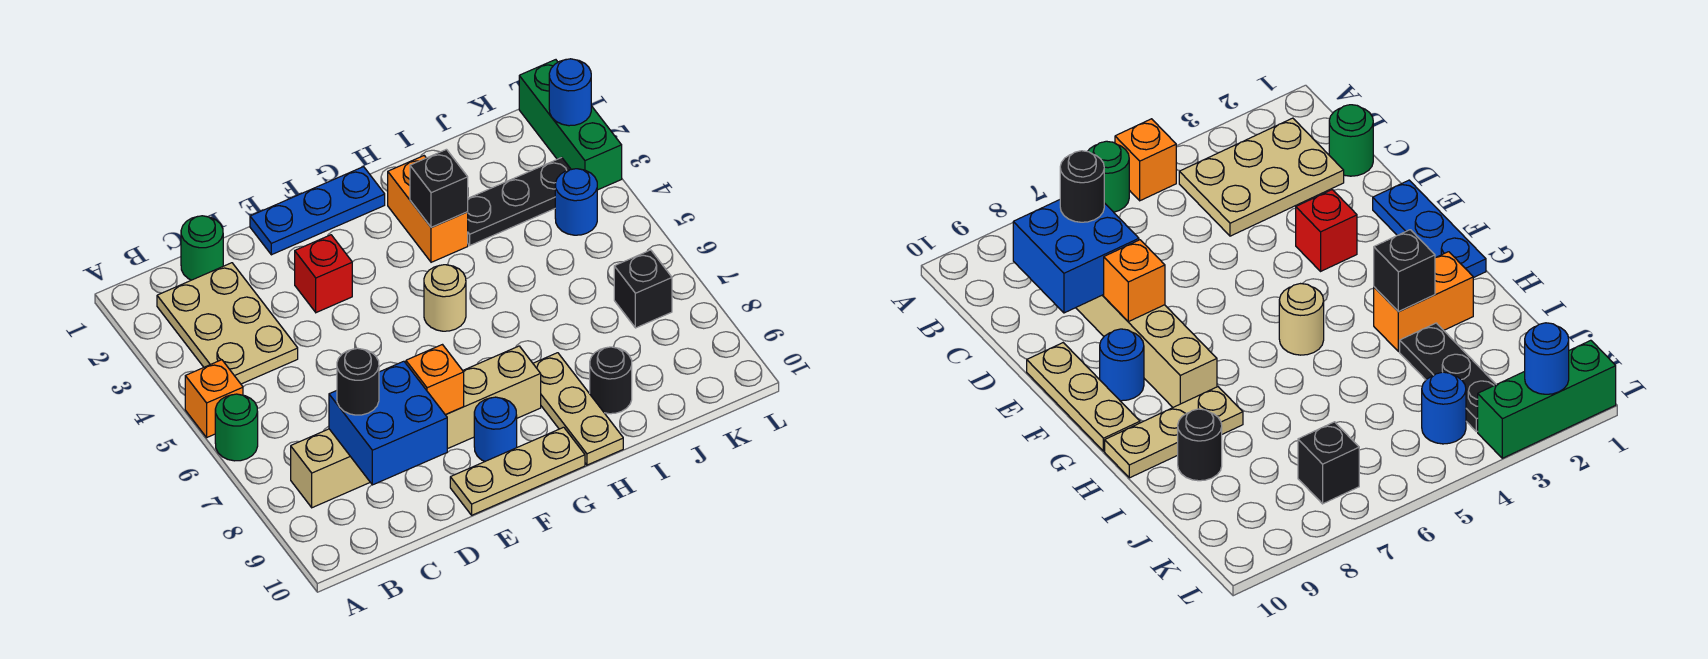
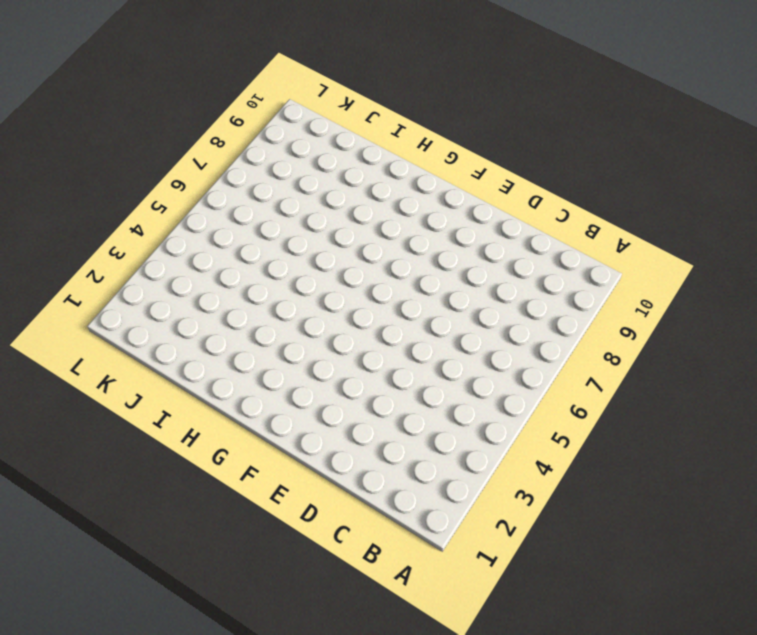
none -> orange brick A5 level 1
none -> green round brick A6 level 1
none -> tan plate B2:C4 level 1

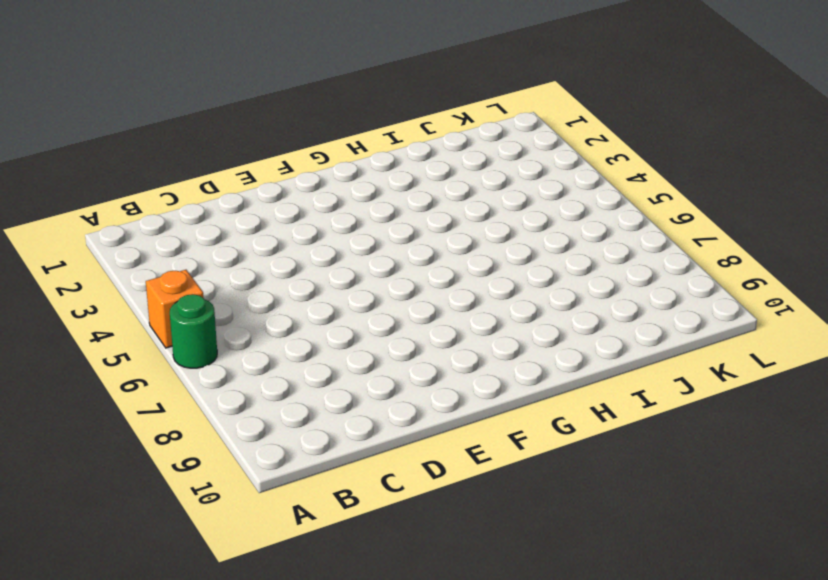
none -> tan plate B2:C4 level 1
none -> tan brick B8:G8 level 1
none -> green round brick C1 level 1

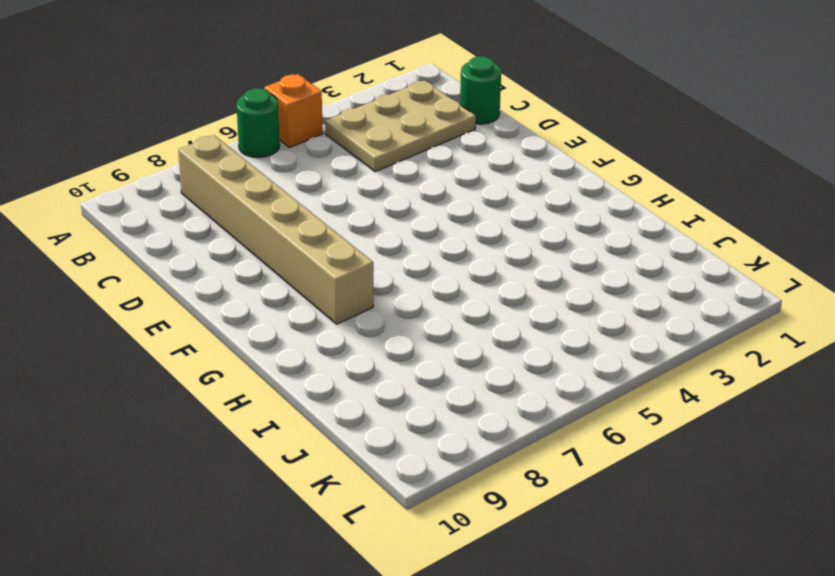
none -> blue plate E1:G1 level 1
none -> red brick E3 level 1
none -> tan plate E10:G10 level 1

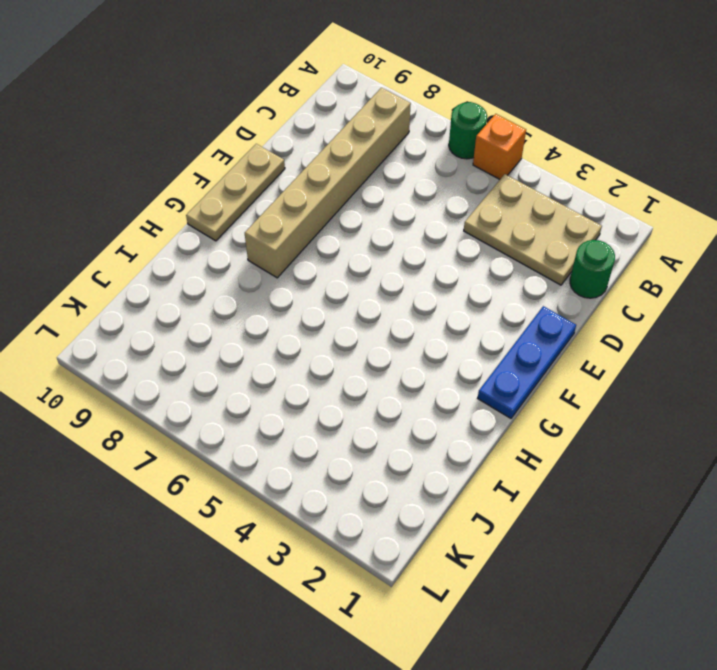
none -> red brick E3 level 1
none -> blue round brick F9 level 1
none -> tan round brick G5 level 1

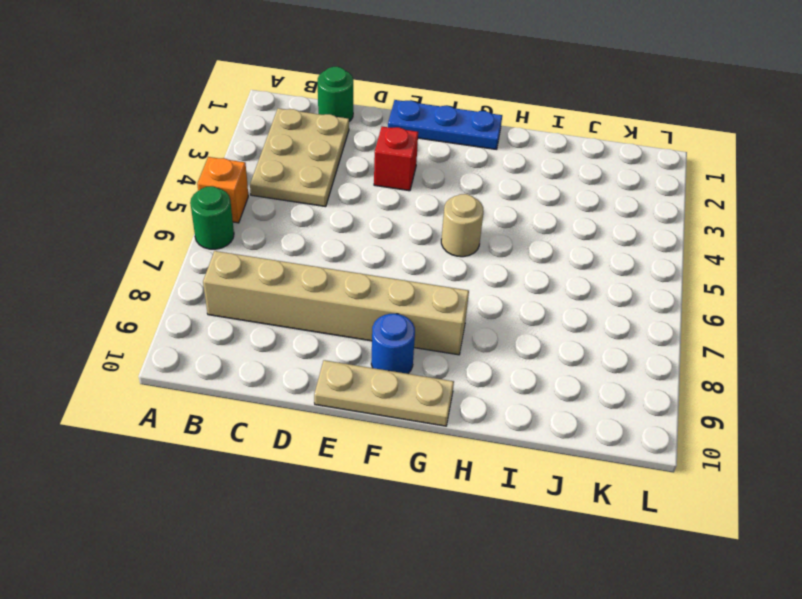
none -> orange brick H2:H3 level 1
none -> tan plate H8:H10 level 1
none -> black plate I3:K3 level 1

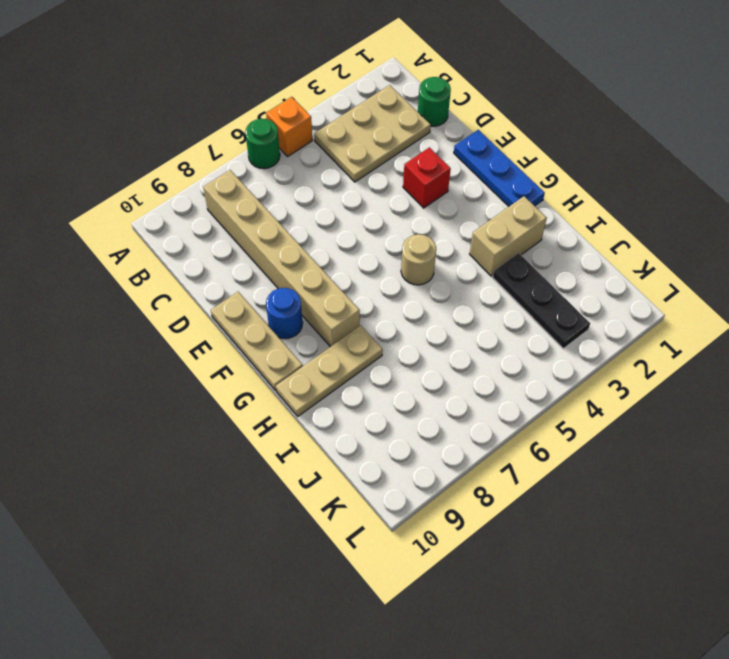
tan brick H2:H3 level 1 -> orange brick H2:H3 level 1
none -> black round brick I9 level 1
none -> blue round brick K4 level 1
none -> black brick K7 level 1

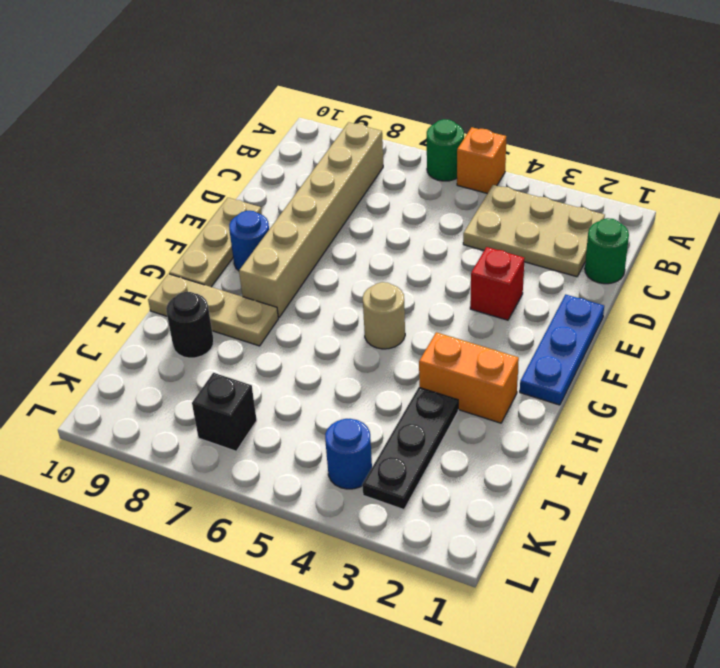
none -> green brick L1:L3 level 1
none -> blue brick C8:D9 level 2
none -> orange brick E8 level 2

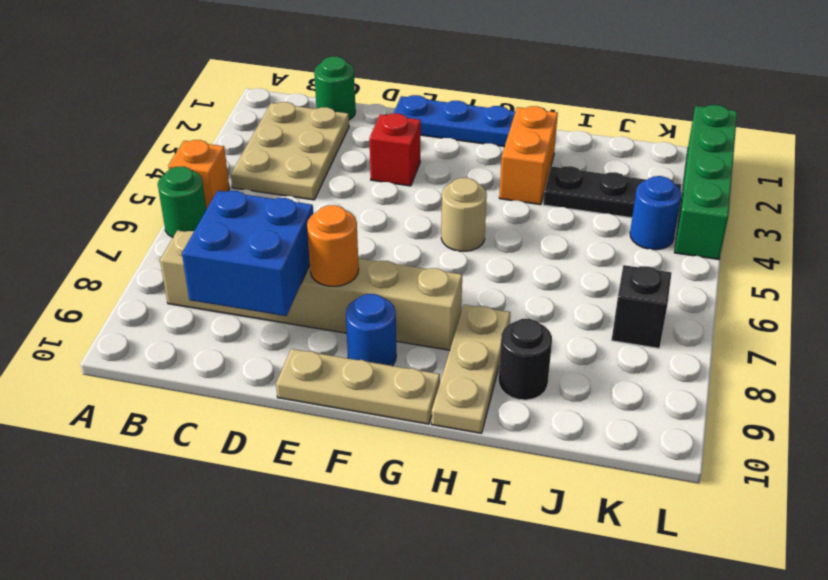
orange round brick E8 level 2 -> orange brick E8 level 2
green brick L1:L4 level 1 -> green brick L1:L3 level 1
none -> black brick H3 level 2
none -> blue round brick L2 level 2
none -> black round brick C8 level 3

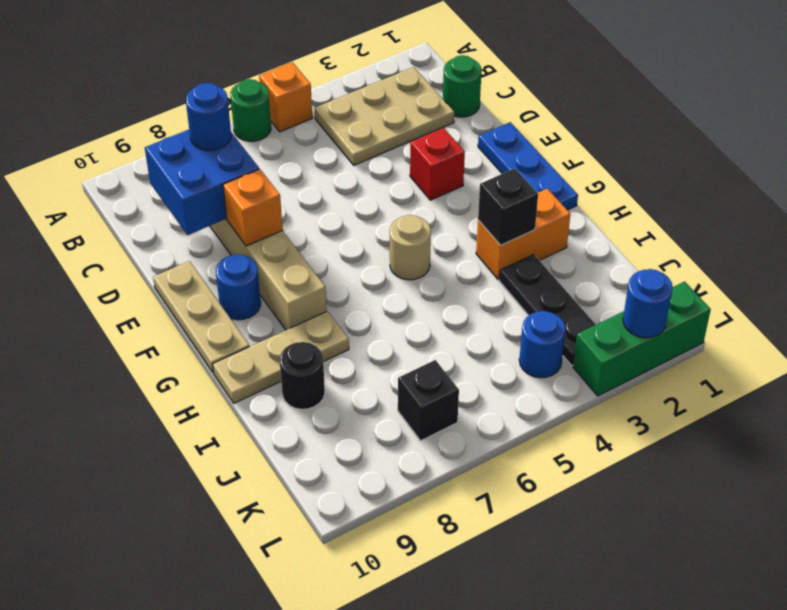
blue round brick C8 level 3 -> black round brick C8 level 3

